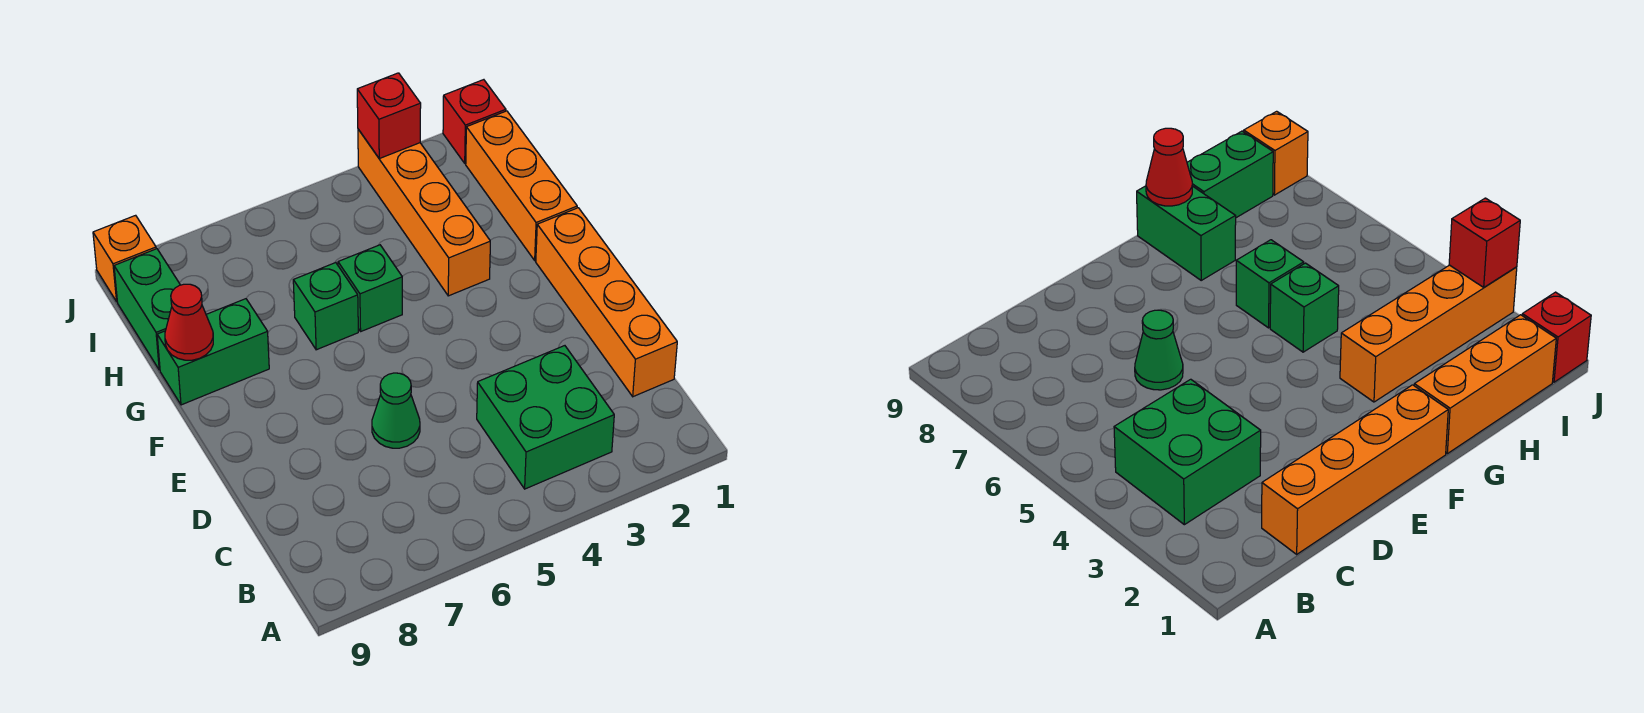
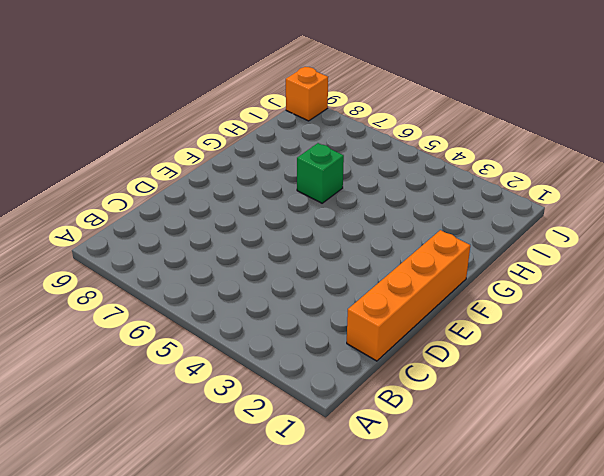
none -> green brick B3:C4 level 1
none -> green cone D6 level 1
none -> orange brick G1:I1 level 1

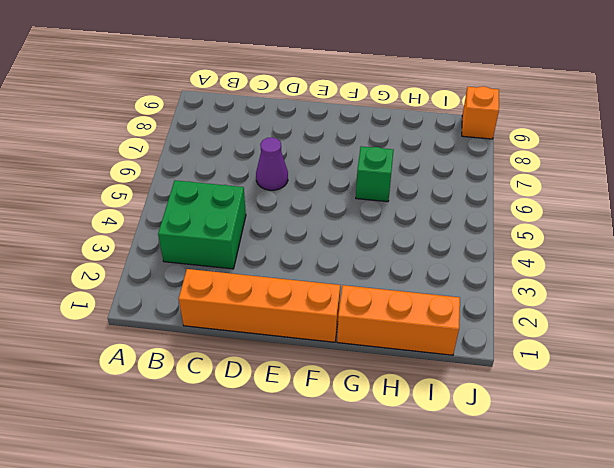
purple cone D6 level 1 -> green cone D6 level 1
none -> orange brick G3:J3 level 1
none -> green brick G5 level 1
none -> green brick G8:G9 level 1

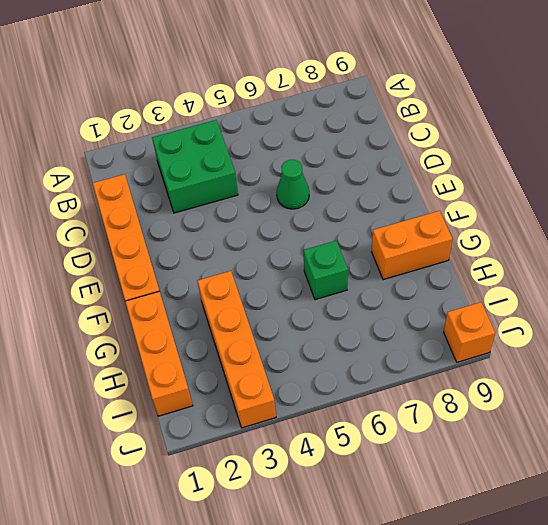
orange brick G8:G9 level 1 -> green brick G8:G9 level 1
none -> green brick G5 level 1
none -> green brick H9:I9 level 1
none -> red brick J1 level 1

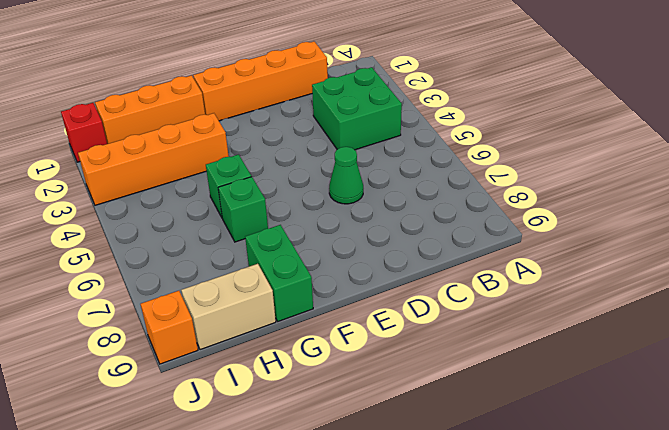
tan brick H9:I9 level 1 -> green brick H9:I9 level 1
none -> red cone G9 level 2
none -> red brick J3 level 2

